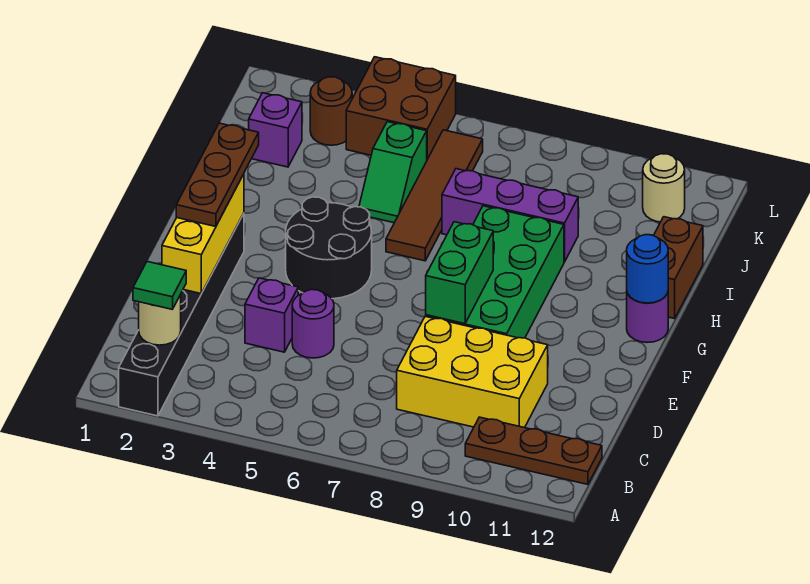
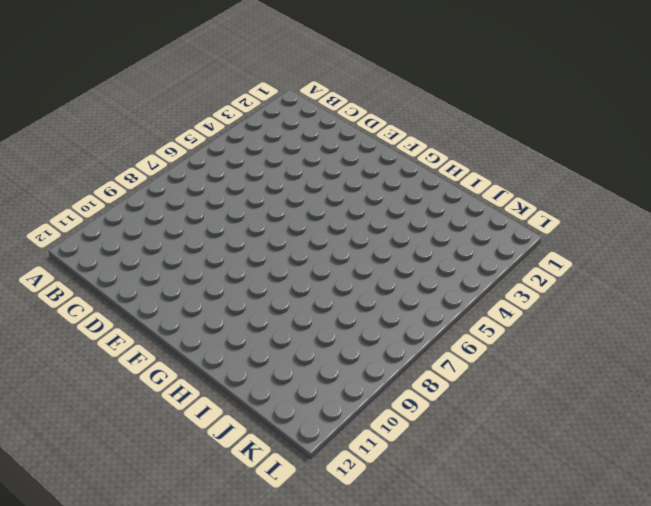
none -> black brick A2:F2 level 1
none -> brown plate B10:B12 level 1
none -> yellow brick C8:D10 level 1

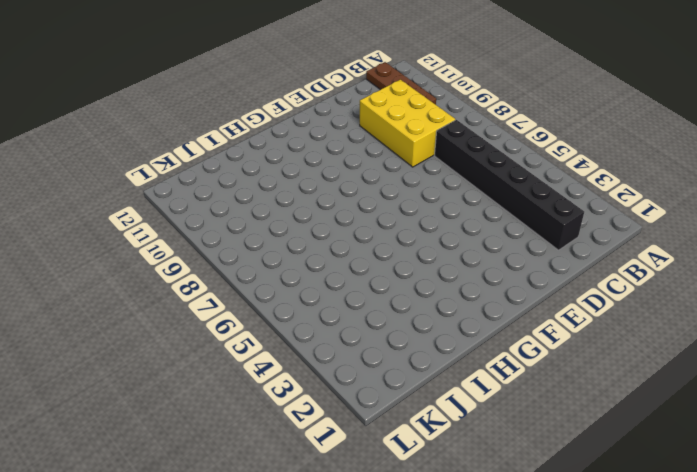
black brick C2:C7 level 1 -> black brick A2:F2 level 1
none -> purple brick D4 level 1
none -> purple round brick D5 level 1
none -> green brick E8:H9 level 1

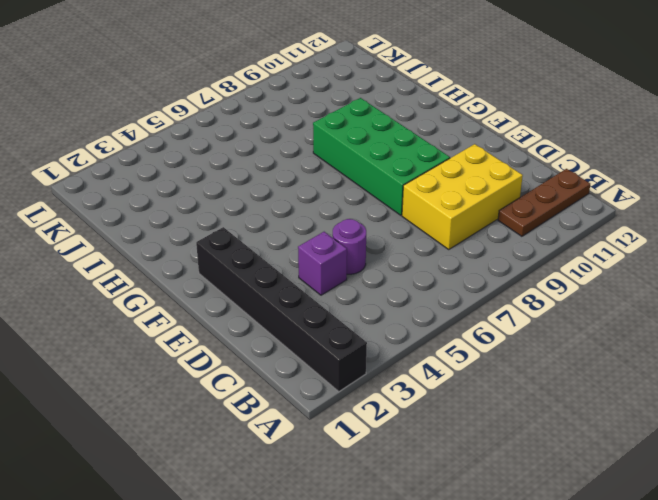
none -> black round brick F4:G5 level 1
none -> purple round brick G12 level 1
none -> brown tile H6:K6 level 1

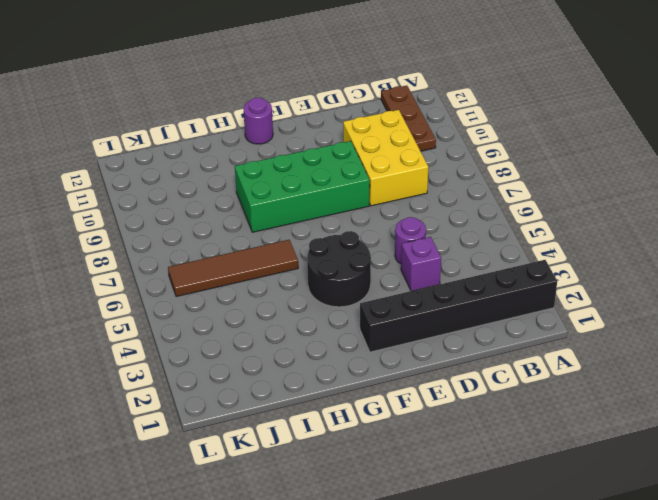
none -> brown brick H12:I12 level 1
none -> green slope I5:J5 level 1 top J
none -> purple brick I7:I9 level 1

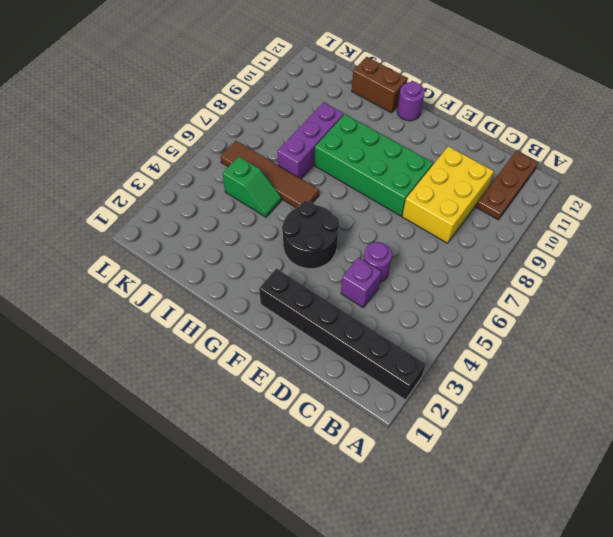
none -> purple brick J2 level 1
none -> brown round brick K3 level 1
none -> brown brick K4:L5 level 1

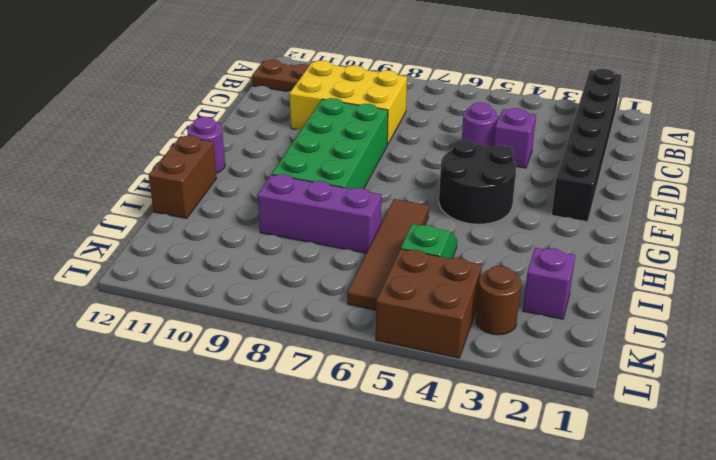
none -> tan round brick K11 level 1
none -> tan round brick B2 level 2
none -> yellow brick D2:F2 level 2

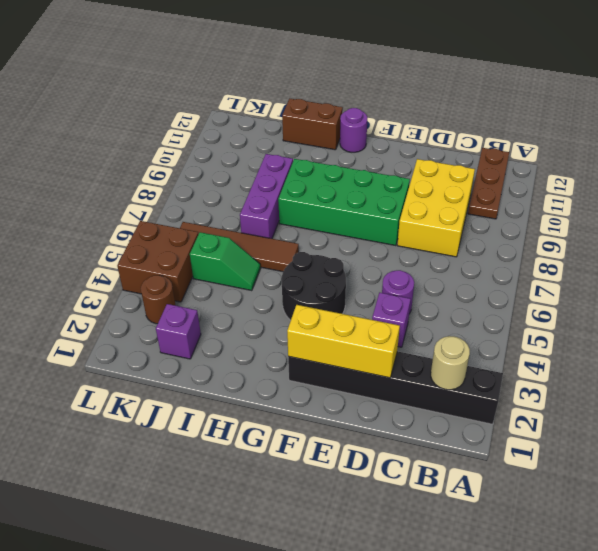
none -> tan round brick K11 level 1
none -> green brick E8:F8 level 2
none -> blue round brick G12 level 2

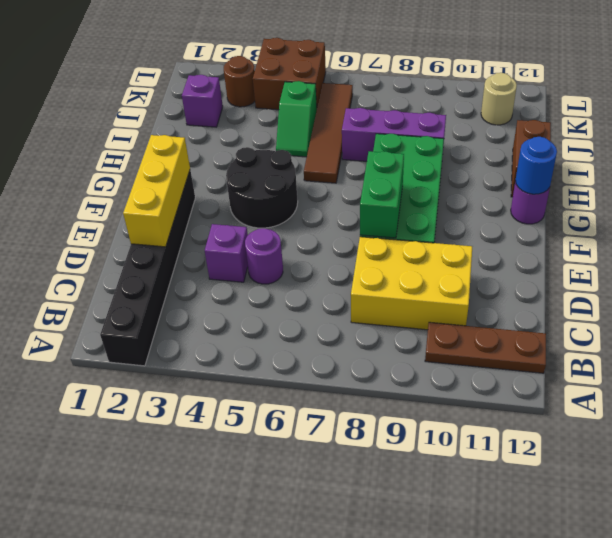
none -> tan round brick B2 level 2
none -> green tile B2 level 3
none -> brown plate E2:G2 level 3

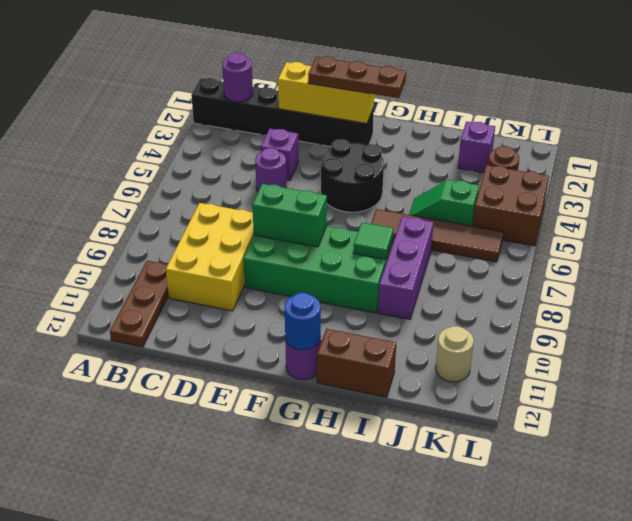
purple round brick B2 level 2 -> tan round brick B2 level 2
green tile H8 level 2 -> green tile B2 level 3

